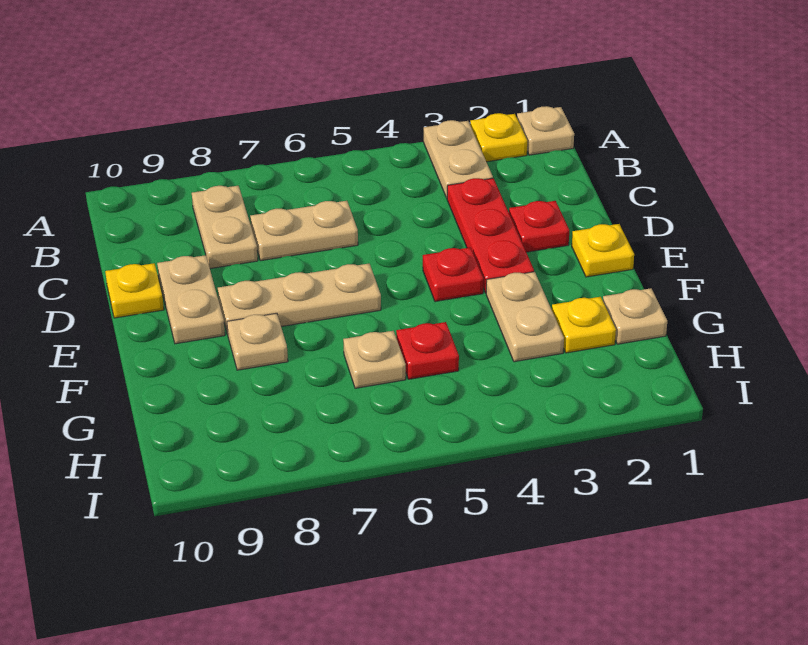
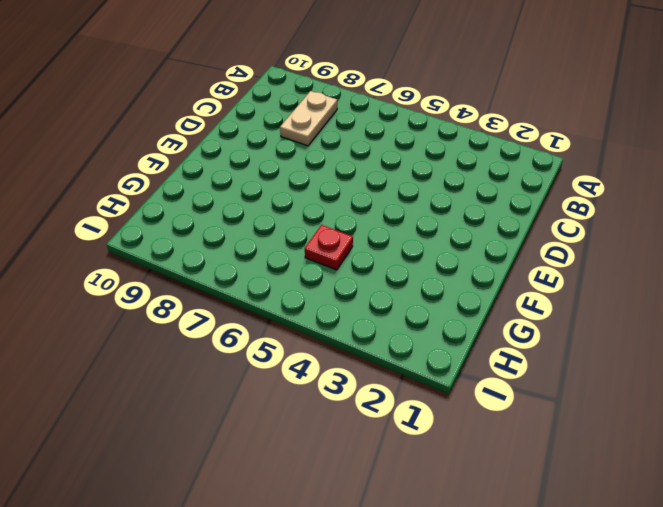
none -> tan plate A1 level 1
none -> yellow plate A2 level 1
none -> tan plate A3:B3 level 1

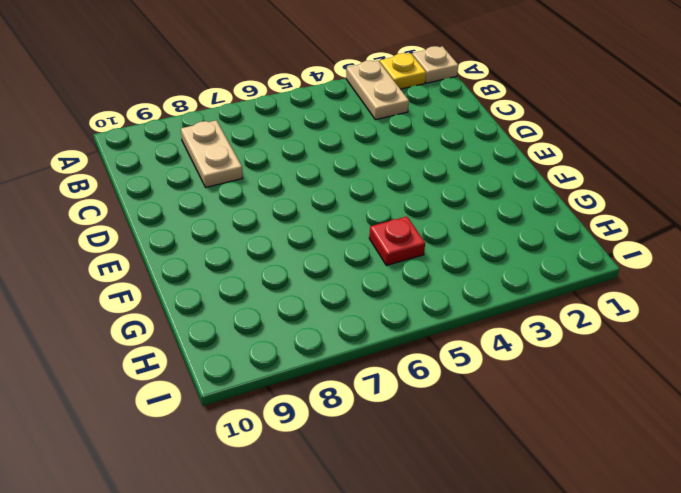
none -> red plate C3:E3 level 1
none -> tan plate C6:C7 level 1
none -> red plate D2 level 1

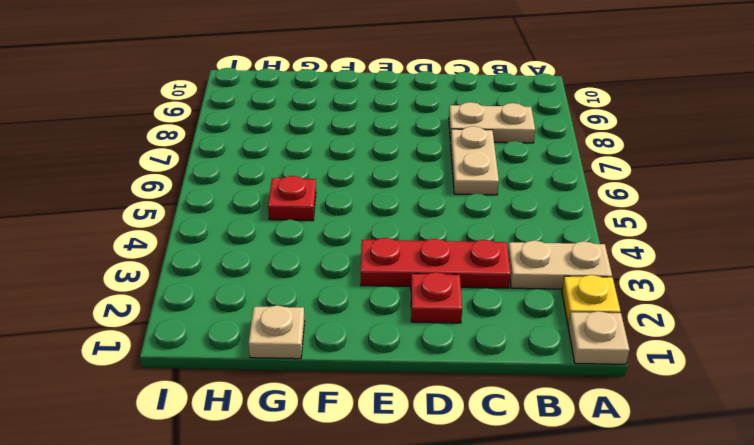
none -> tan plate D9:E9 level 1
none -> yellow plate D10 level 1
none -> yellow plate E1 level 1

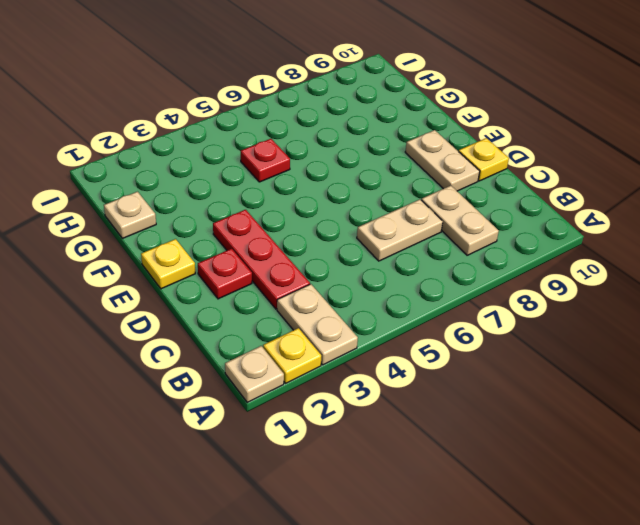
none -> red plate E4 level 1
none -> tan plate E6:E8 level 1
none -> tan plate F3:G3 level 1

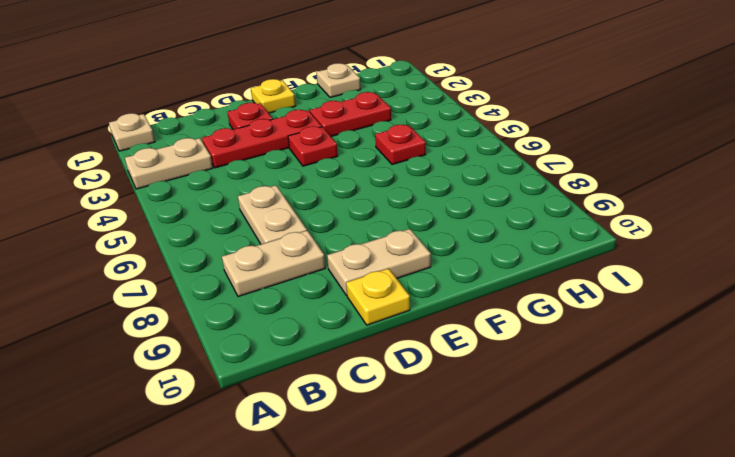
red plate F3:G3 level 1 -> tan plate F3:G3 level 1
none -> yellow plate A2 level 1
none -> tan plate E6:E8 level 1
none -> tan plate F8 level 1

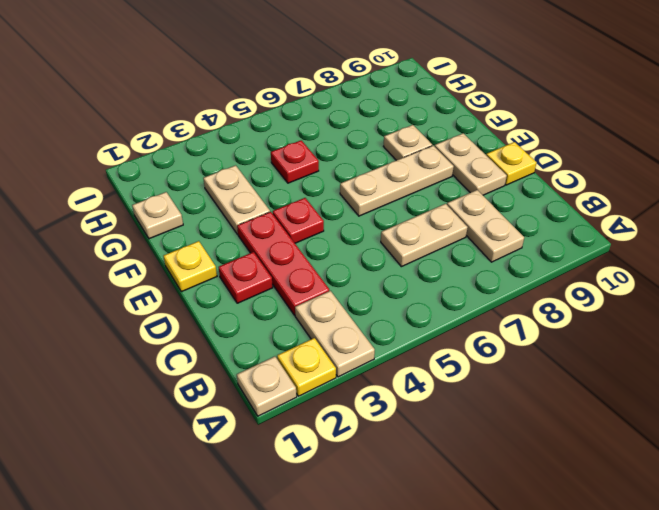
none -> yellow plate G2 level 1
none -> tan plate G6 level 1

